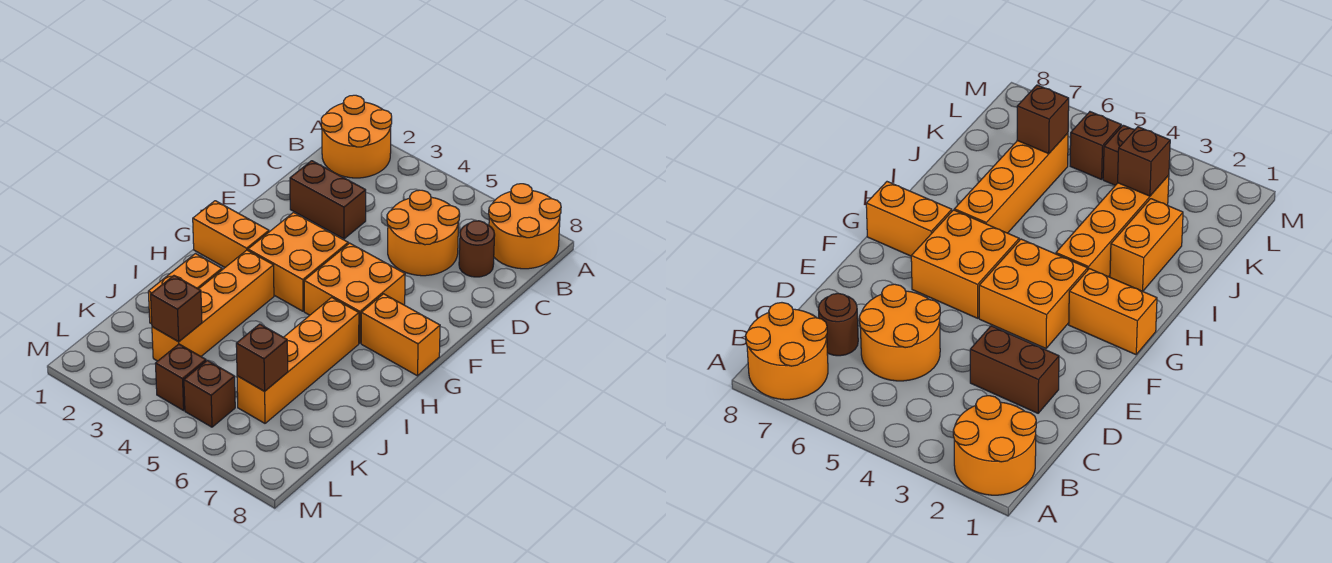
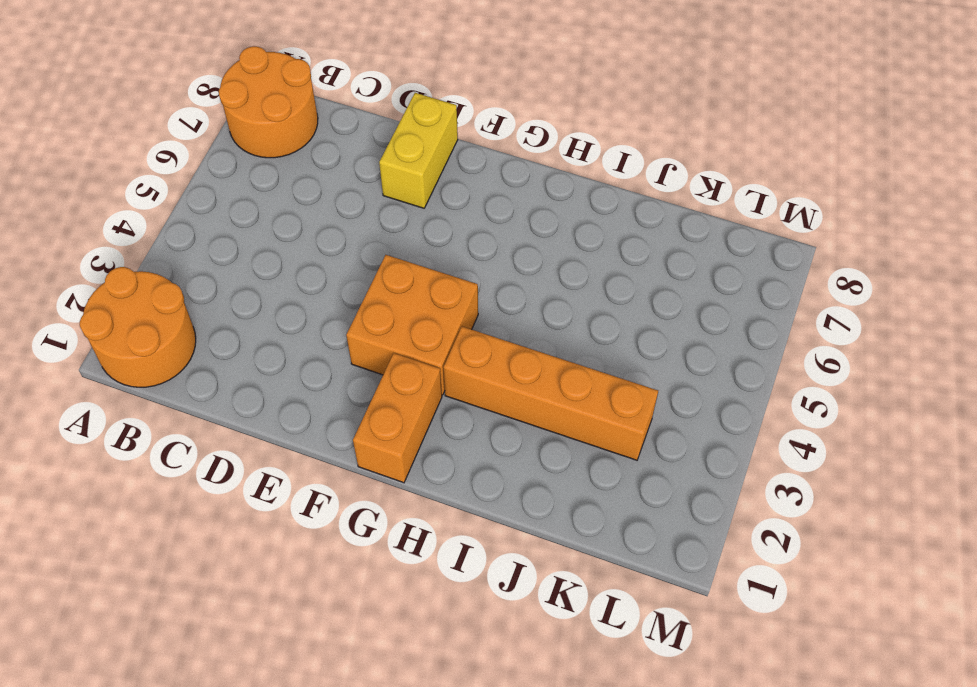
yellow brick E7:E8 level 1 -> none
none -> orange round brick C5:D6 level 1
none -> brown round brick C7 level 1
none -> brown brick D2:D3 level 1

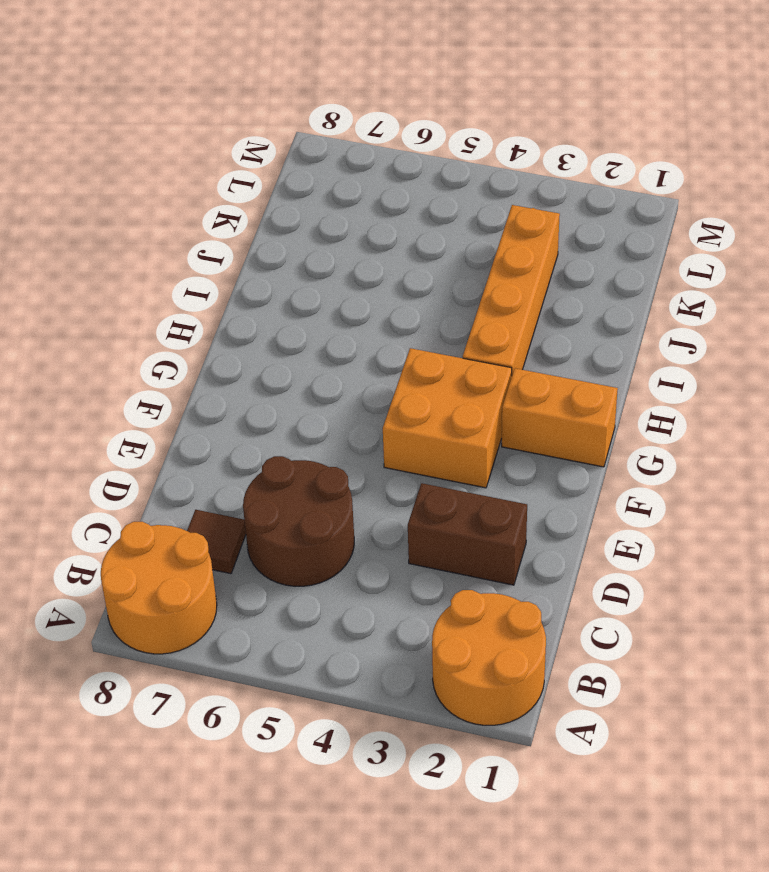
brown round brick C5:D6 level 1 -> orange round brick C5:D6 level 1
brown tile C7 level 1 -> brown round brick C7 level 1
none -> orange brick F5:G6 level 1
none -> orange brick G7:G8 level 1
none -> orange brick H6:K6 level 1

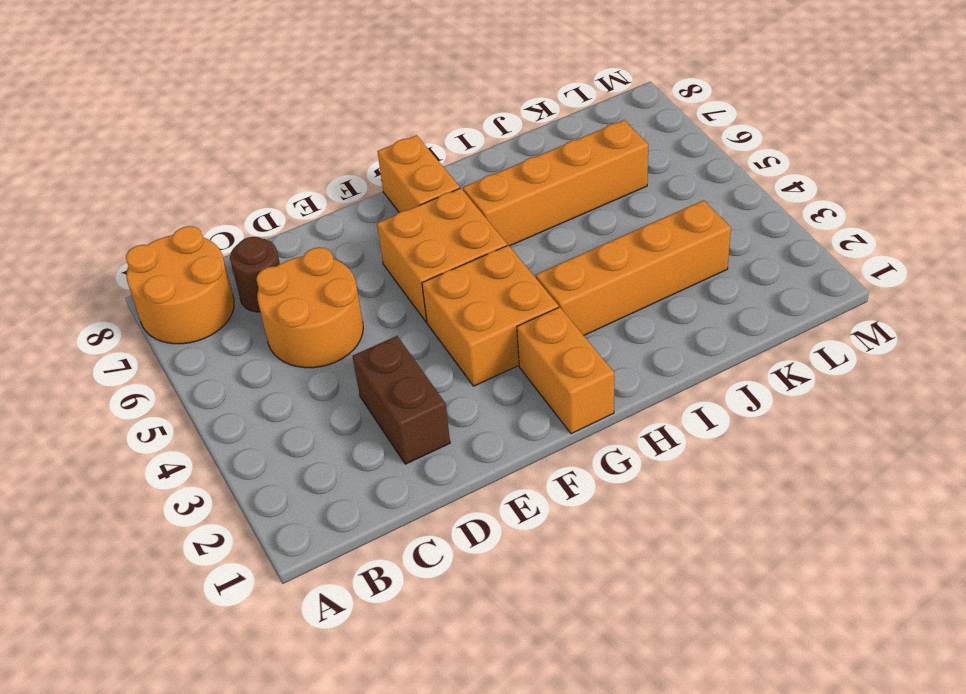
none -> orange round brick A1:B2 level 1
none -> orange brick I2:J2 level 1
none -> brown brick L4 level 1

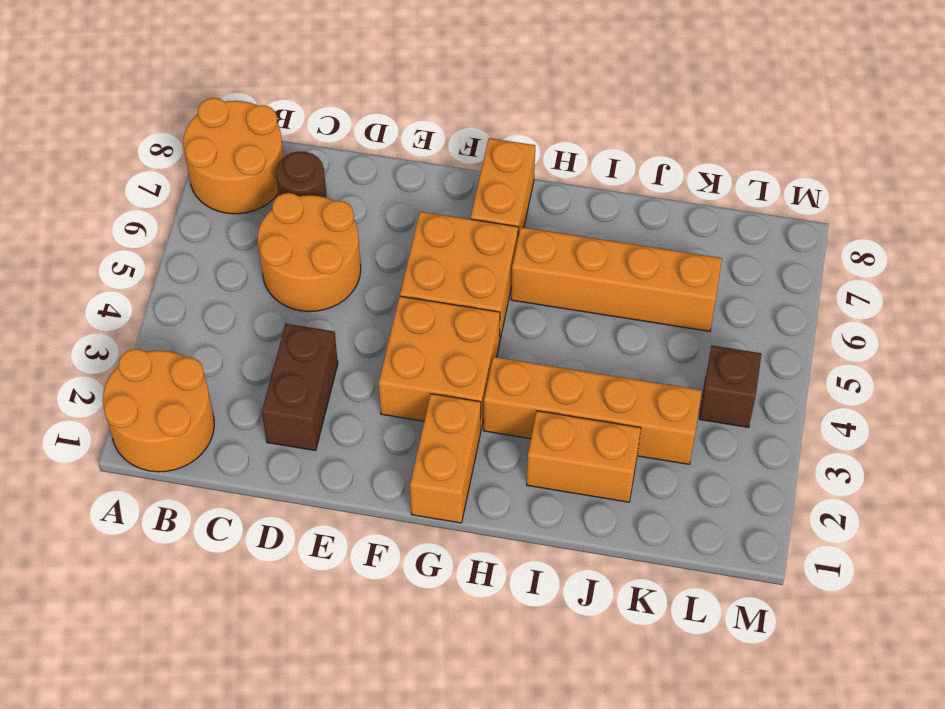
none -> brown brick L5 level 1
none -> brown brick K3 level 2
none -> brown brick K6 level 2

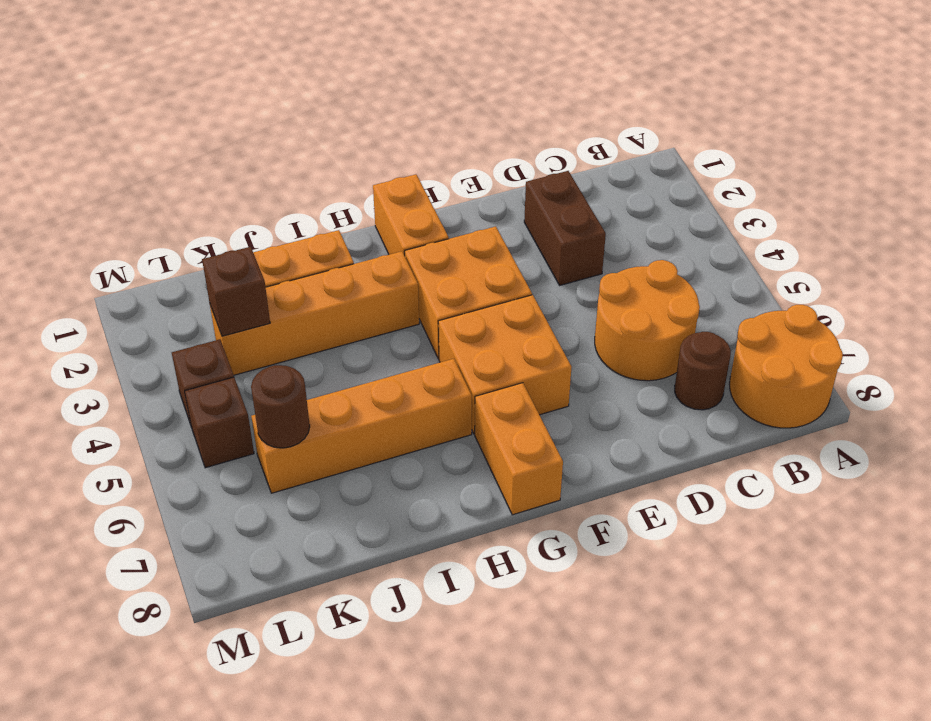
brown round brick K6 level 2 -> brown brick K6 level 2
none -> orange round brick A1:B2 level 1

